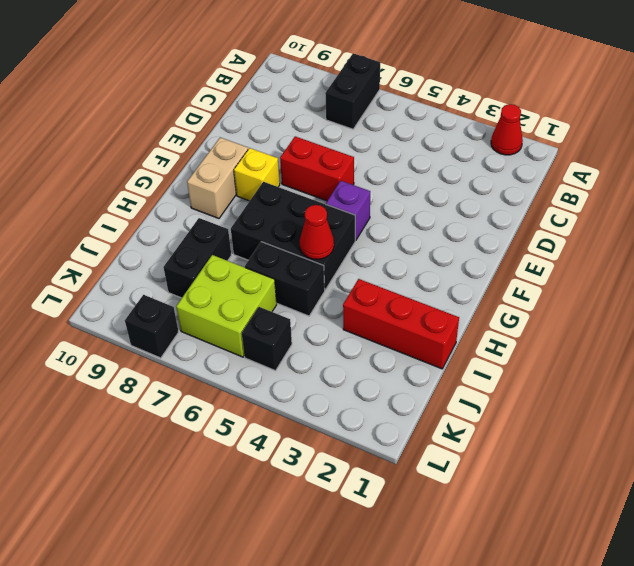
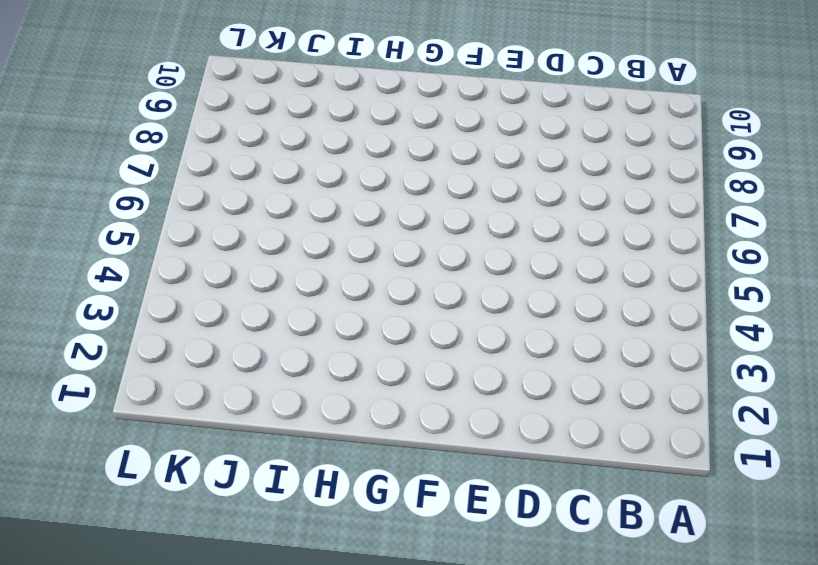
none -> red cone A2 level 1
none -> black brick A7:B7 level 1
none -> red brick E6:E7 level 1

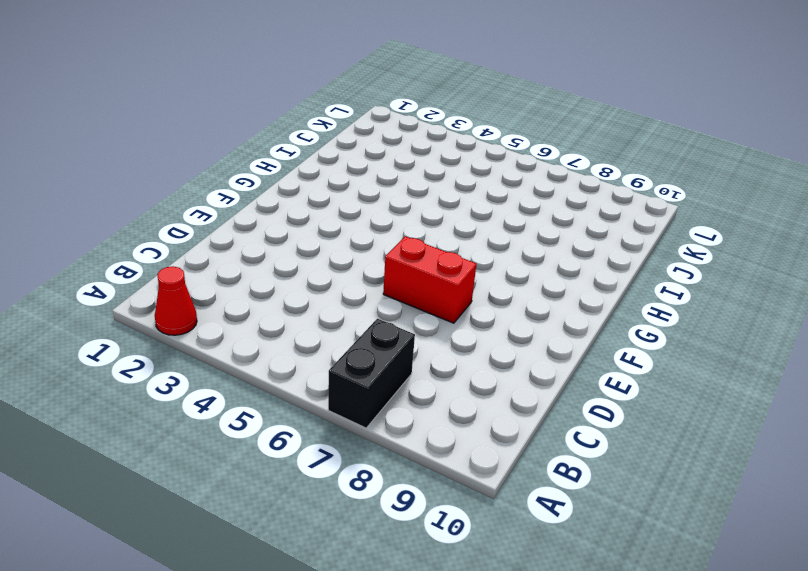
none -> purple brick F5 level 1
none -> yellow brick F8 level 1
none -> tan brick F9:G9 level 1

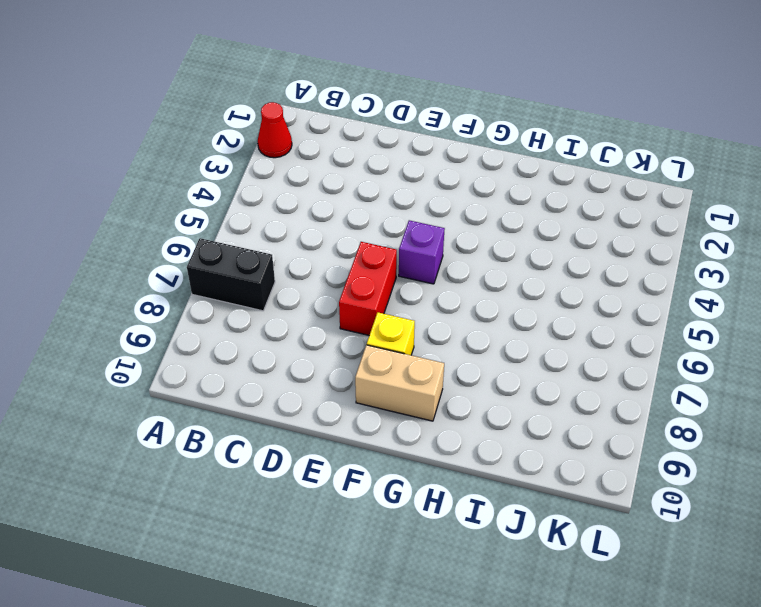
none -> black brick G5:H7 level 1
none -> red brick I1:I3 level 1
none -> black brick I5:I6 level 1

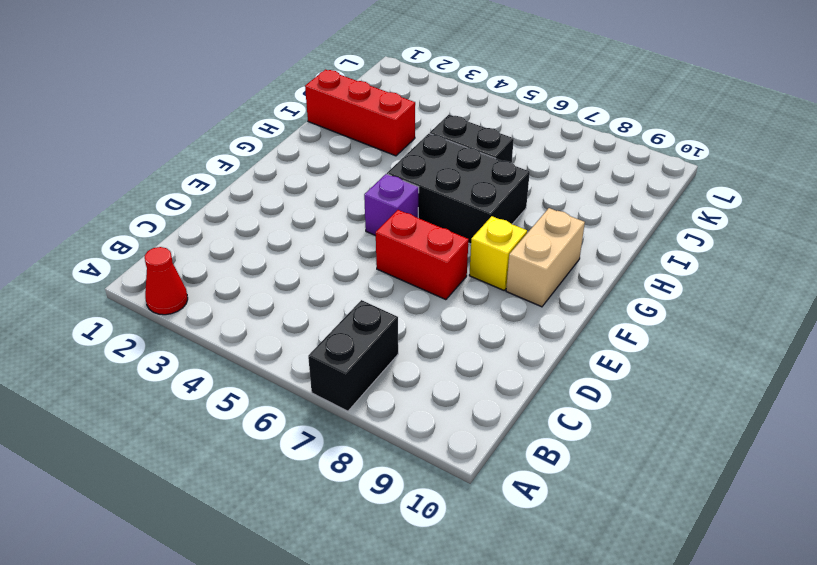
none -> black brick I8:J8 level 1
none -> lime brick J6:K7 level 1
none -> black brick K5 level 1

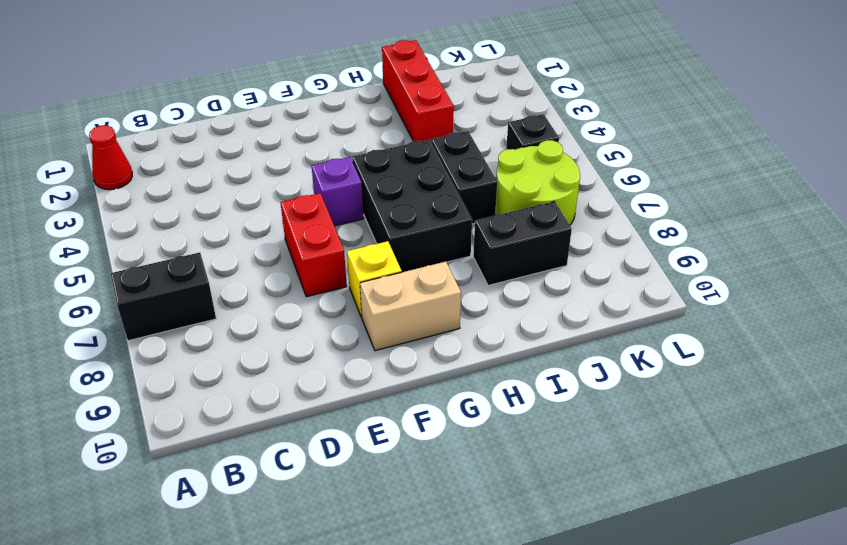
lime round brick J6:K7 level 1 -> lime brick J6:K7 level 1
none -> black brick L8 level 1
none -> red cone H5 level 2

